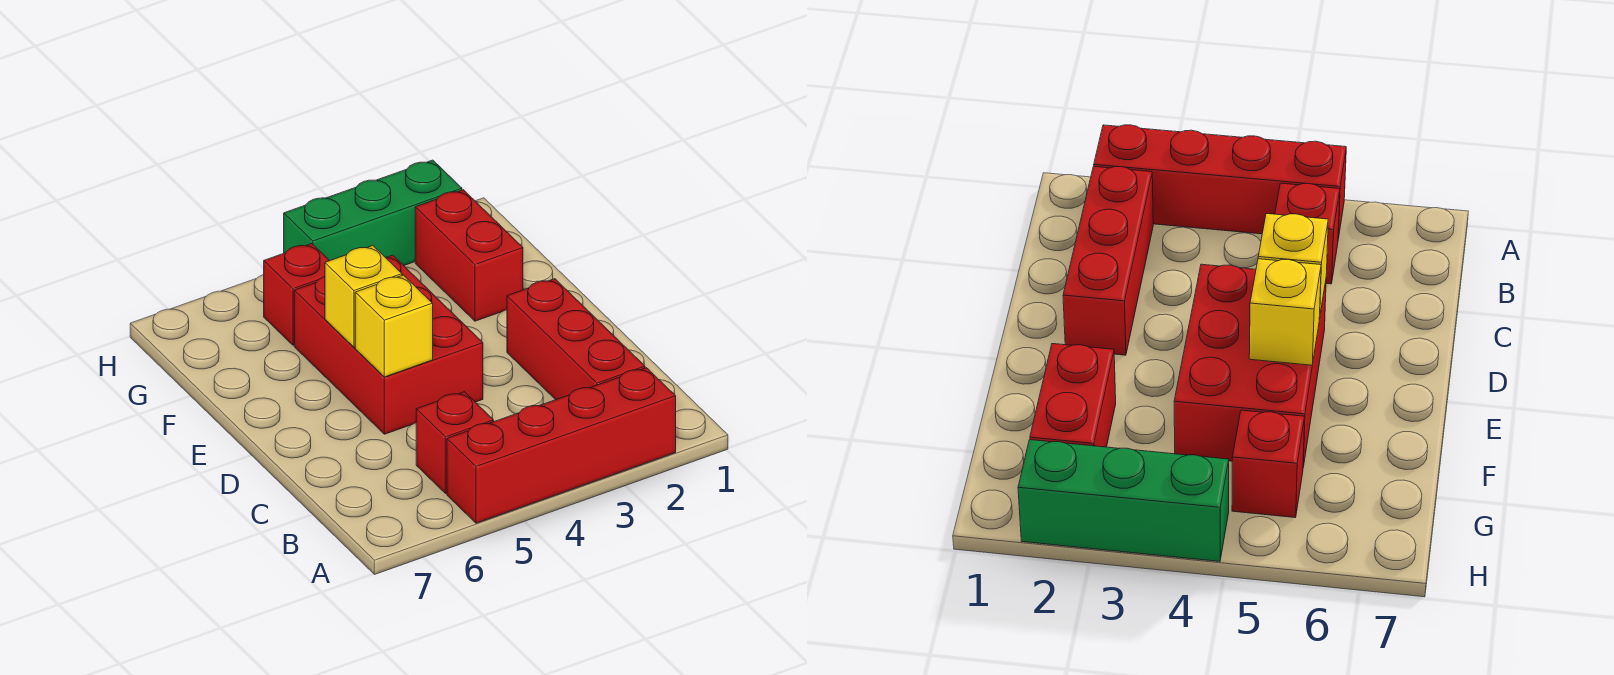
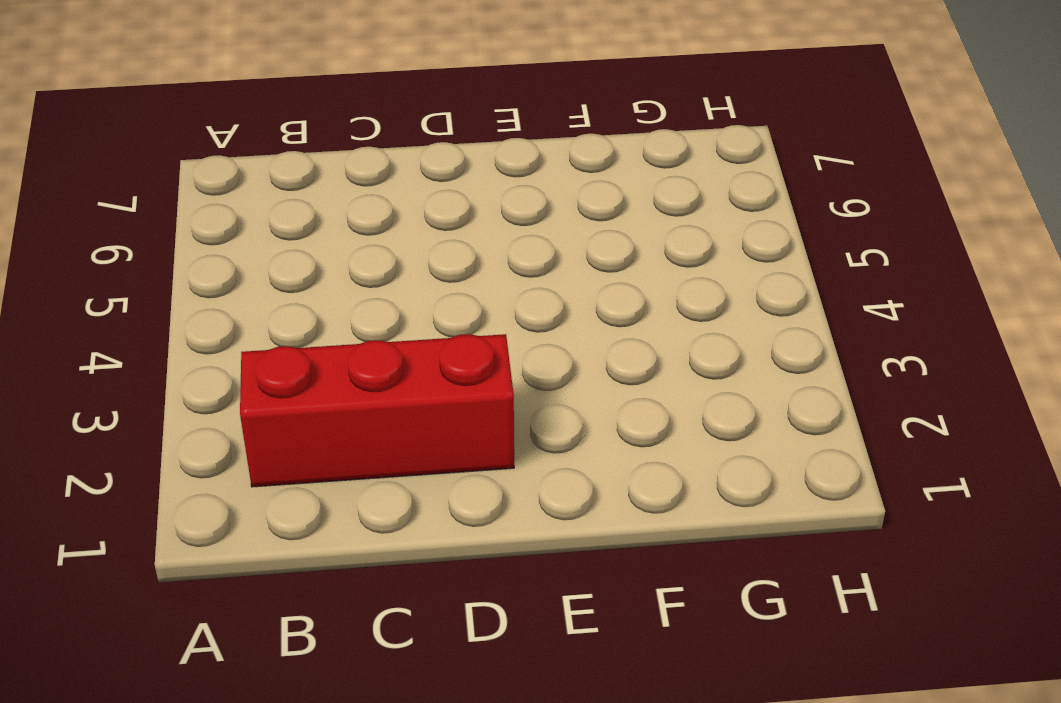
none -> red brick A2:A5 level 1
none -> red brick B5 level 1

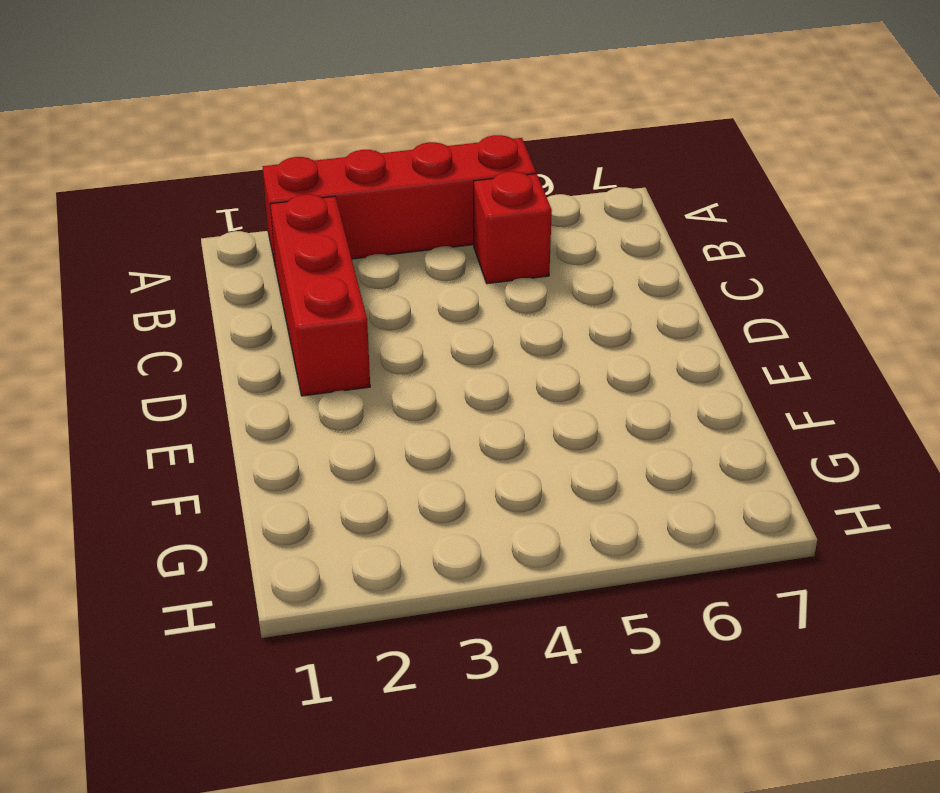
none -> red brick D4:F5 level 1
none -> red brick F2:G2 level 1

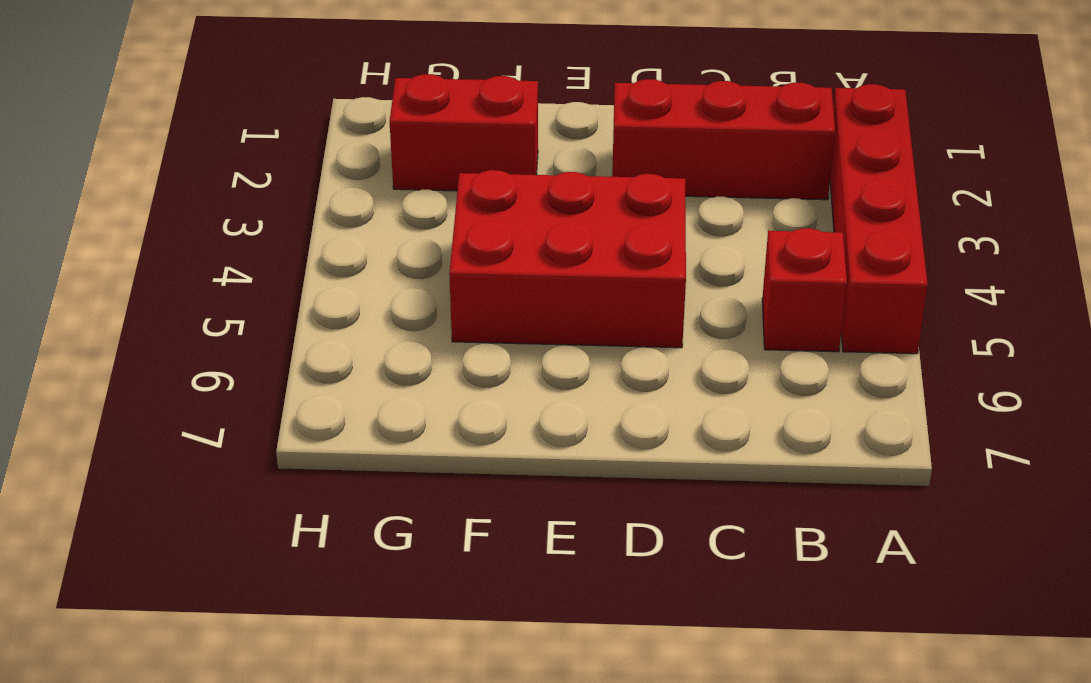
none -> red brick G5 level 1
none -> green brick H2:H4 level 1

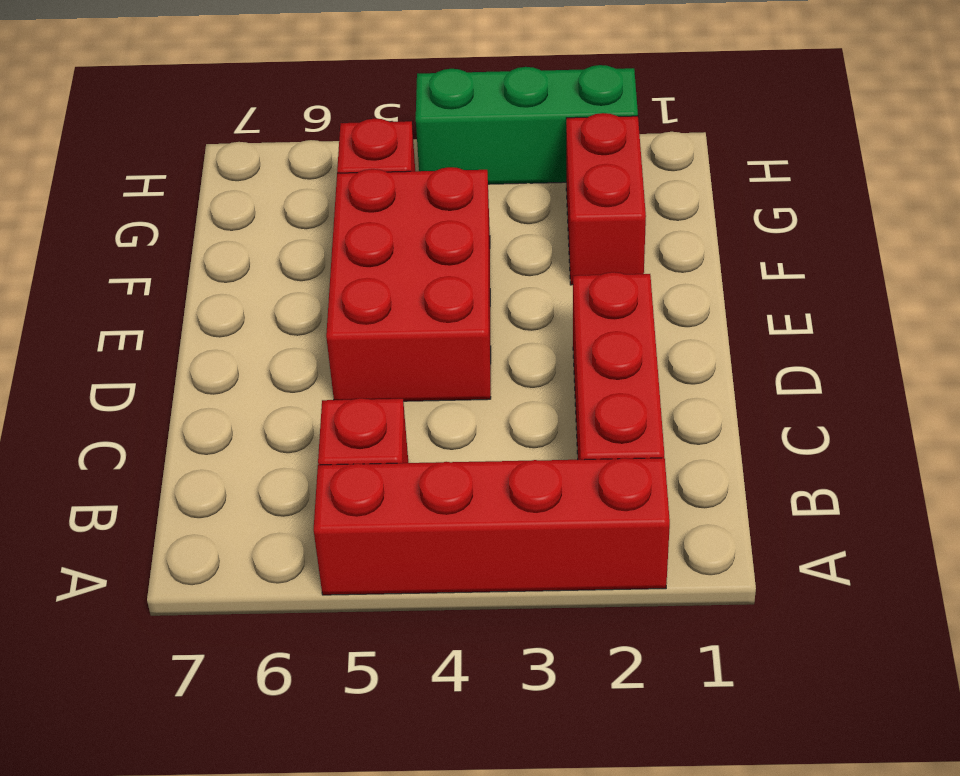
none -> yellow brick D5 level 2
none -> yellow brick E5 level 2

